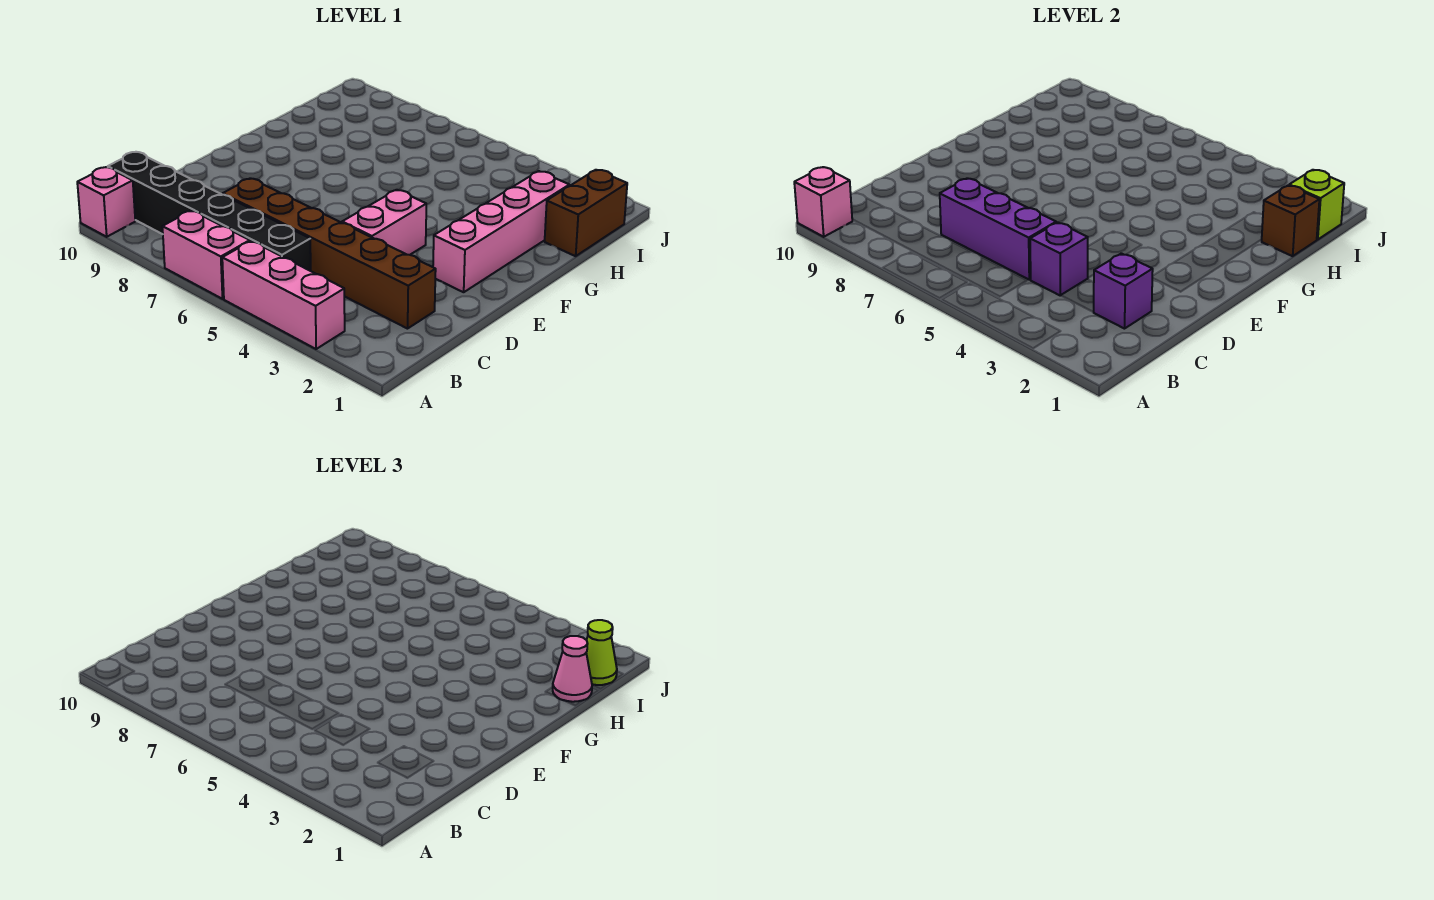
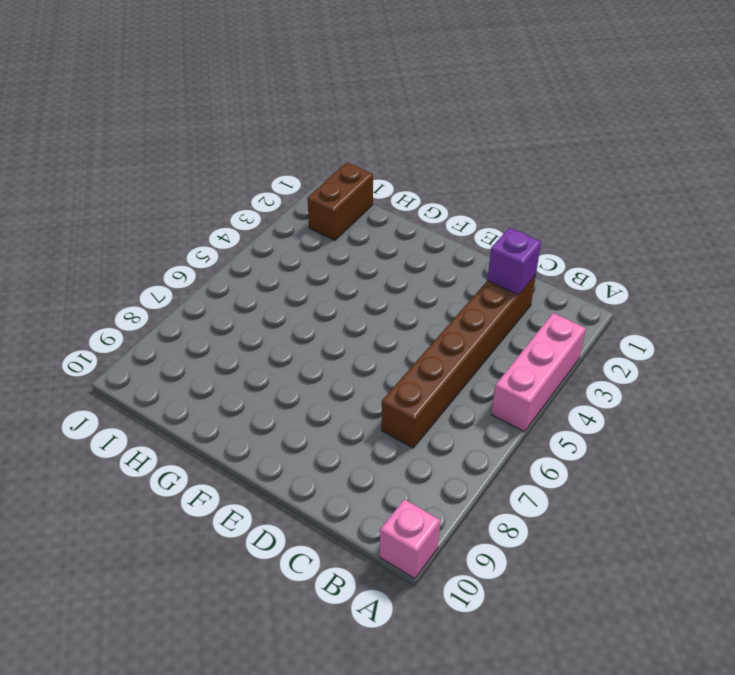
brown brick I1:I2 level 1 -> brown brick H1:I1 level 1
none -> pink brick A6:A7 level 1
none -> black brick B5:B10 level 1
none -> pink brick D4:E4 level 1

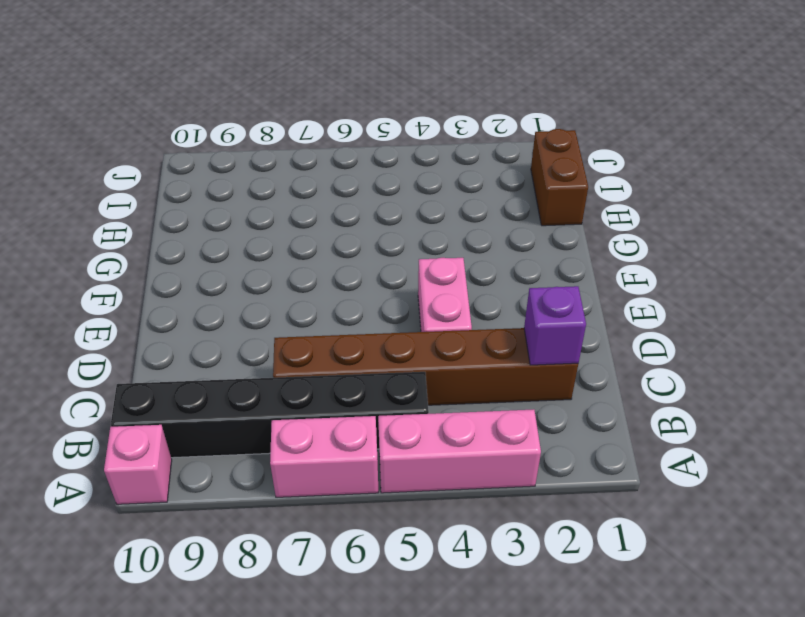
none -> pink brick E2:H2 level 1
none -> pink brick A10 level 2
none -> purple brick C4 level 2

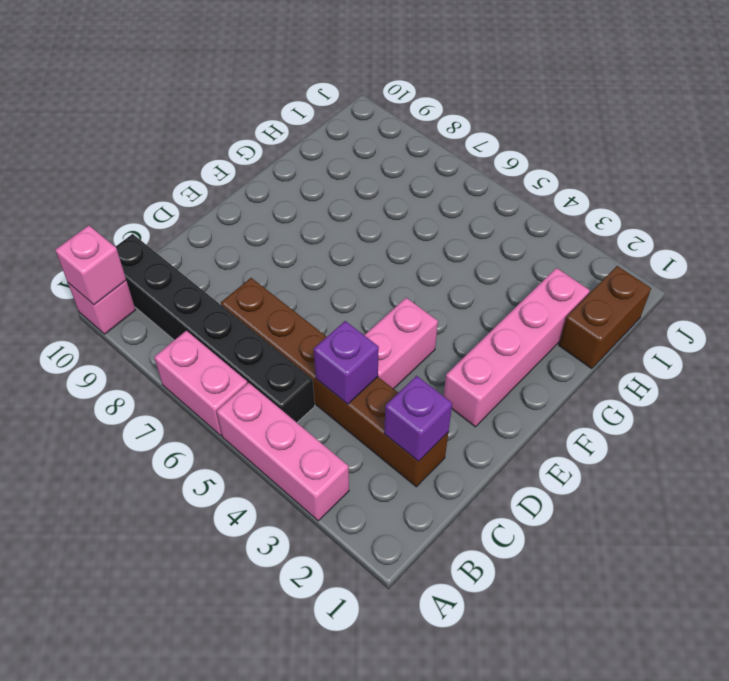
none -> purple brick C5:C7 level 2
none -> brown brick H1 level 2
none -> lime brick I1 level 2

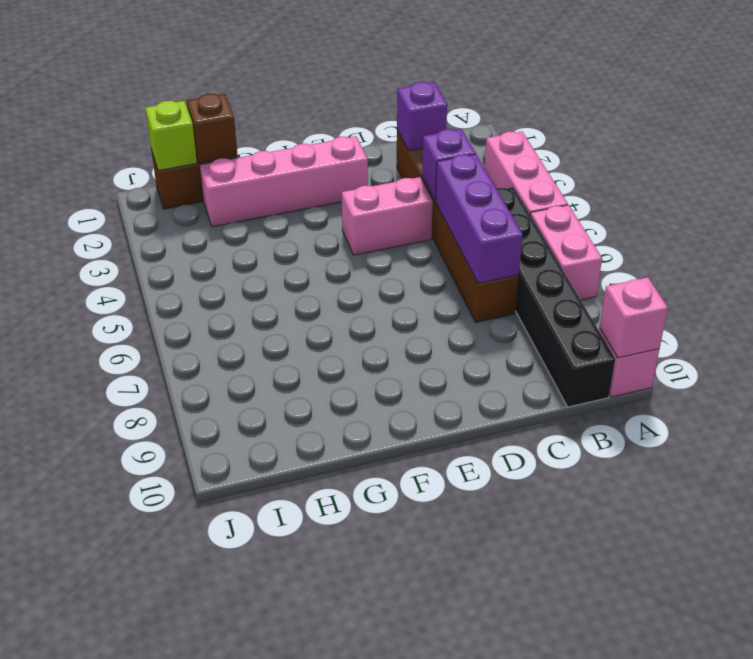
none -> pink cone H1 level 3
none -> lime cone I1 level 3

